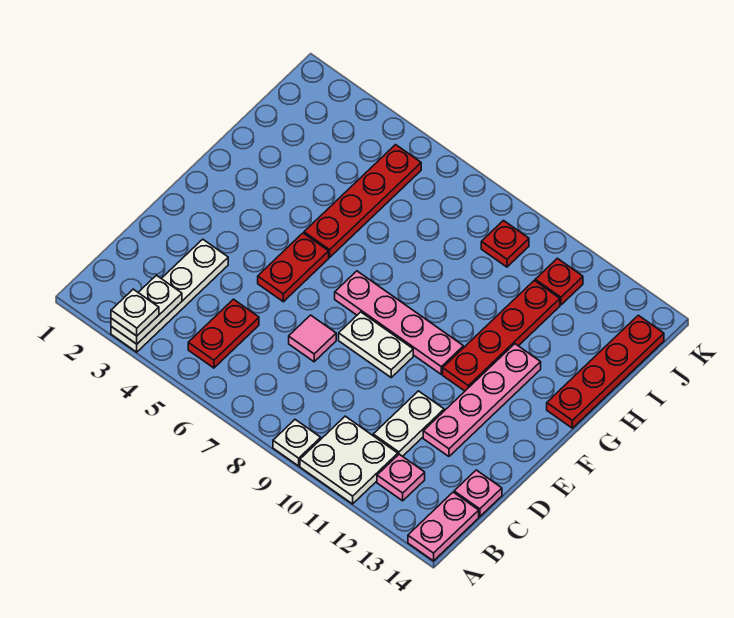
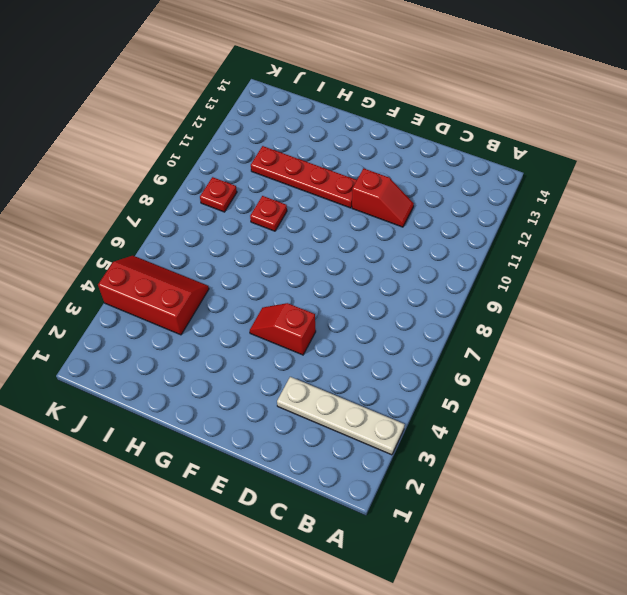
red slope D11:E11 level 1 top E -> white plate C11:D11 level 1
red slope E5:F5 level 1 top E -> red plate E5:F5 level 1
red plate H9 level 1 -> red plate J11 level 1
red slope I4:K5 level 1 top 4 -> red plate G5:J5 level 1
none -> white plate A9 level 1
none -> white plate A10:B11 level 1
none -> pink plate A14:B14 level 1

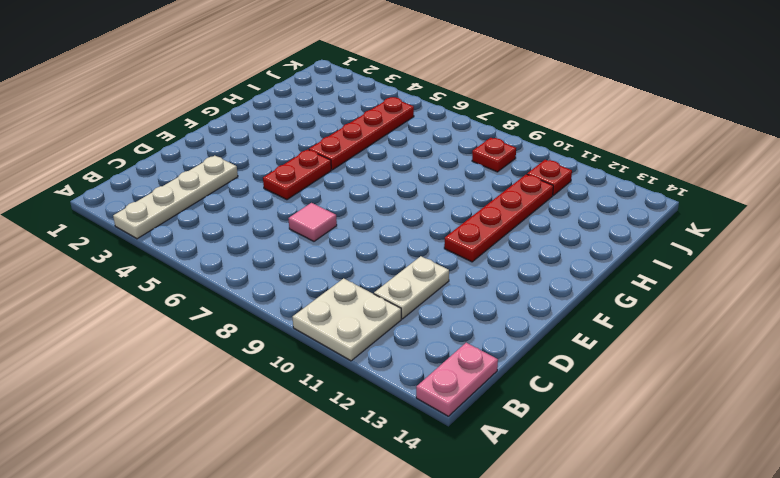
none -> white plate A9 level 1
none -> red plate B5:C5 level 1
none -> pink plate B12 level 1

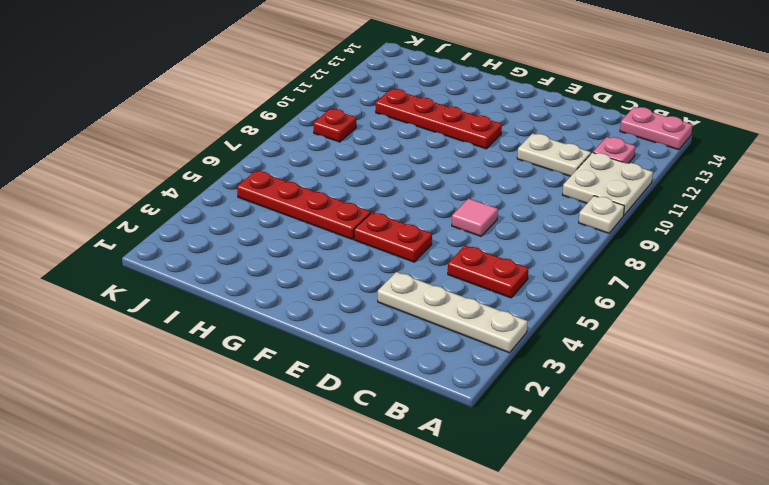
none -> pink plate C14 level 1
none -> pink plate D12:G12 level 1
none -> white plate E8:E9 level 1

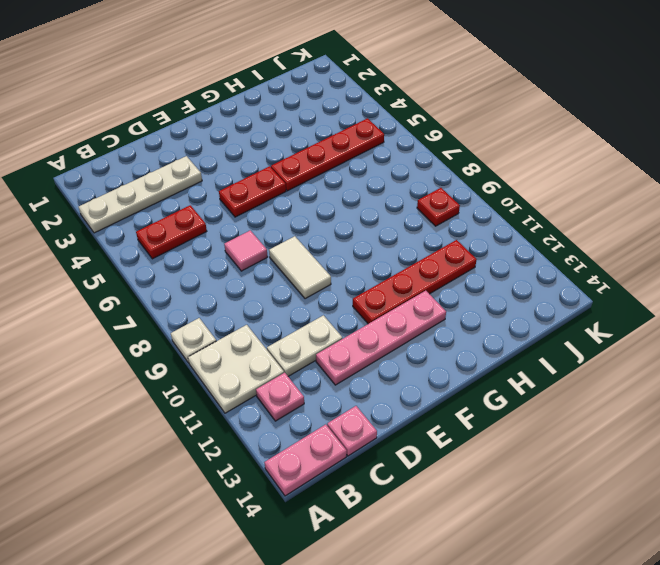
white tile E8:E9 level 1 -> white plate E8:E9 level 1
none -> pink plate F7:F10 level 1
none -> red plate G14:J14 level 1
none -> red plate J11 level 1

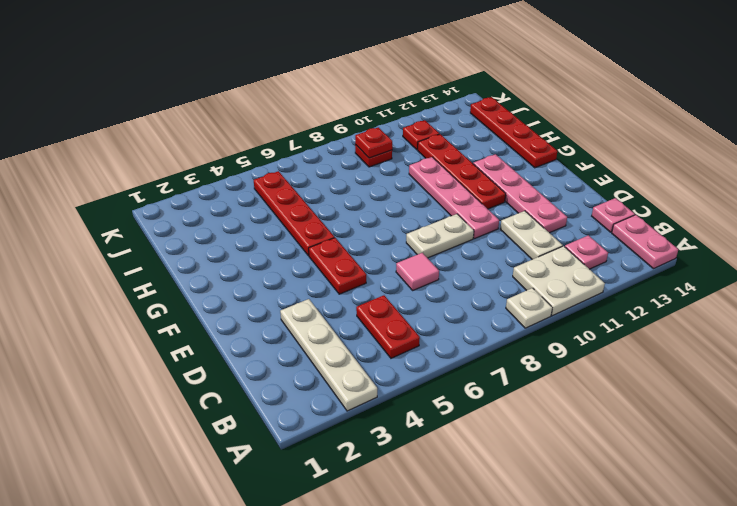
pink plate E10:H10 level 1 -> pink plate F7:F10 level 1
red plate J9 level 2 -> none
none -> white plate A3:B3 level 2
none -> white plate A3 level 3

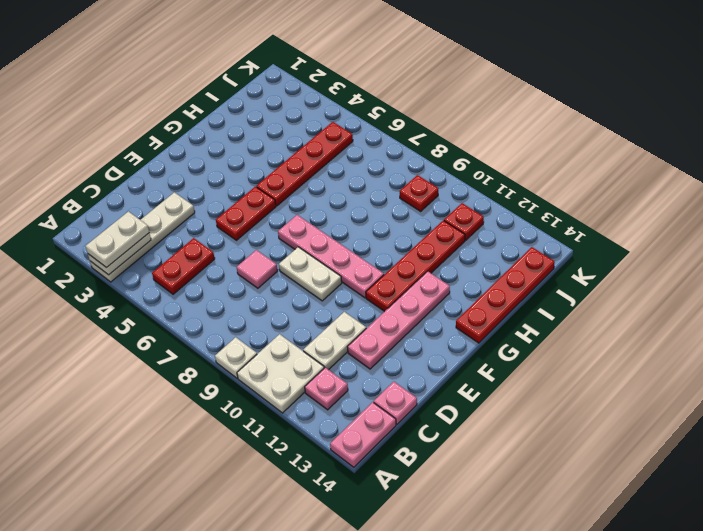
white plate A3:B3 level 3 -> white plate A3 level 3

